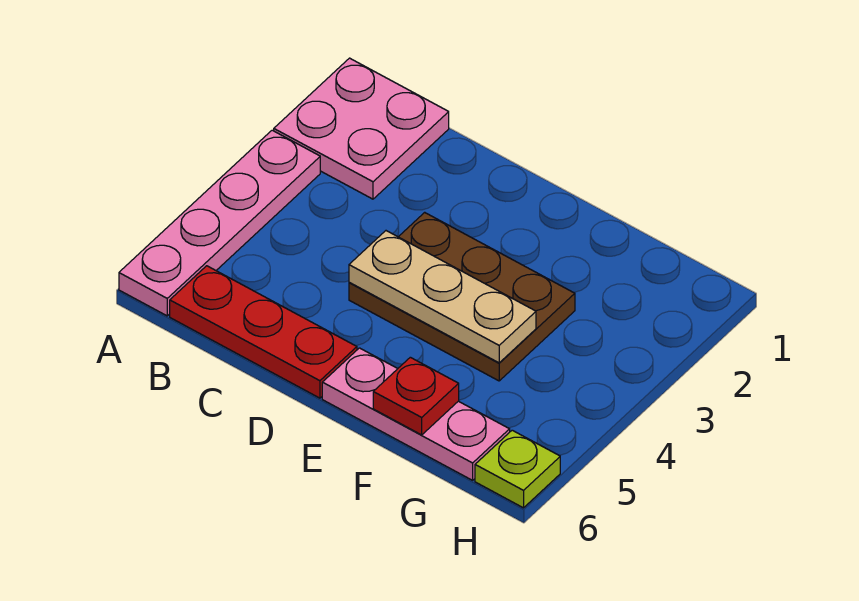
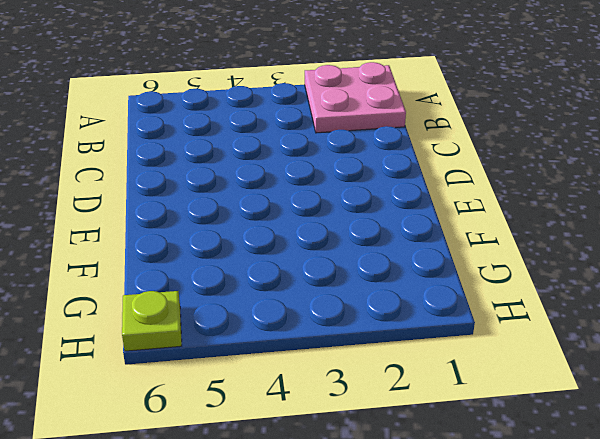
none -> pink plate A3:A6 level 1
none -> red plate B6:D6 level 1

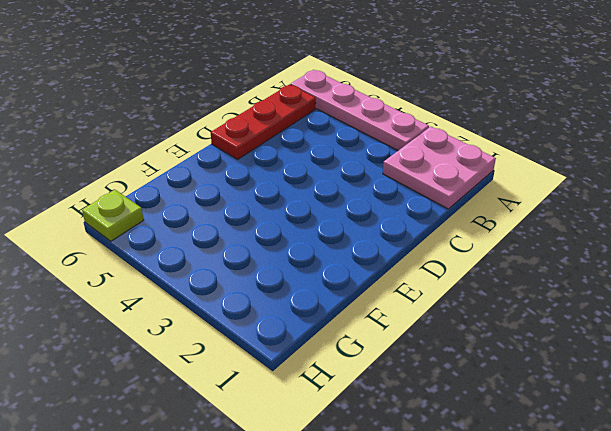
none -> brown plate D3:F4 level 1
none -> pink plate E6:G6 level 1

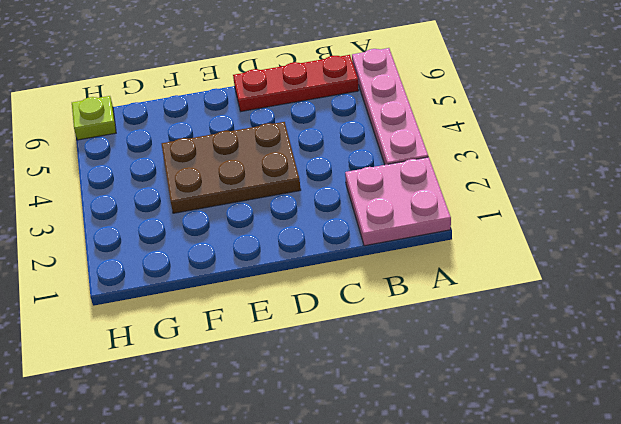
none -> pink plate E6:G6 level 1
none -> tan plate D4:F4 level 2

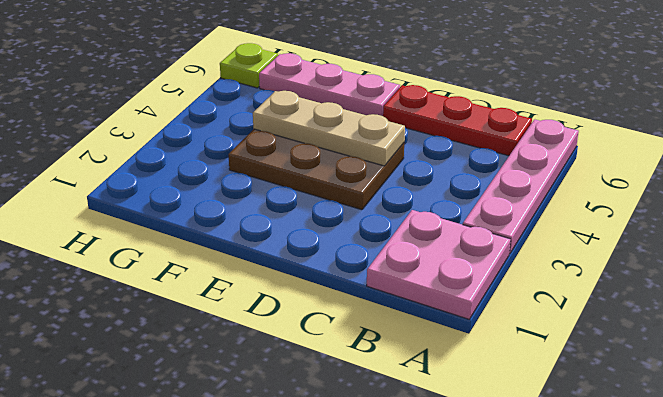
none -> red plate F6 level 2

